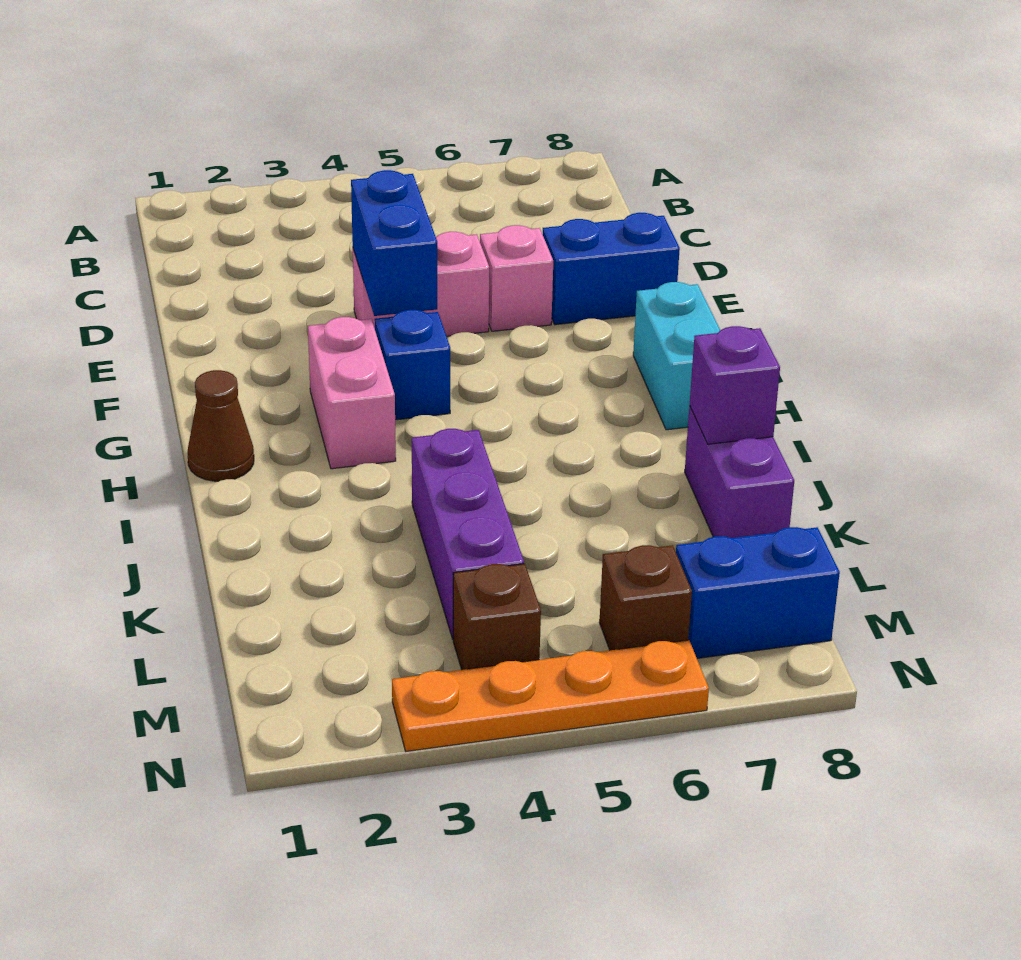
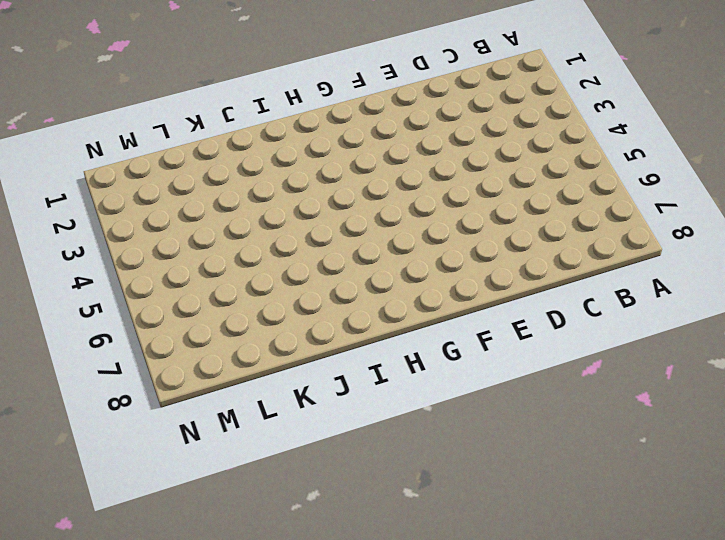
none -> pink brick E4:E5 level 1
none -> pink brick E6 level 1
none -> blue brick E7:E8 level 1

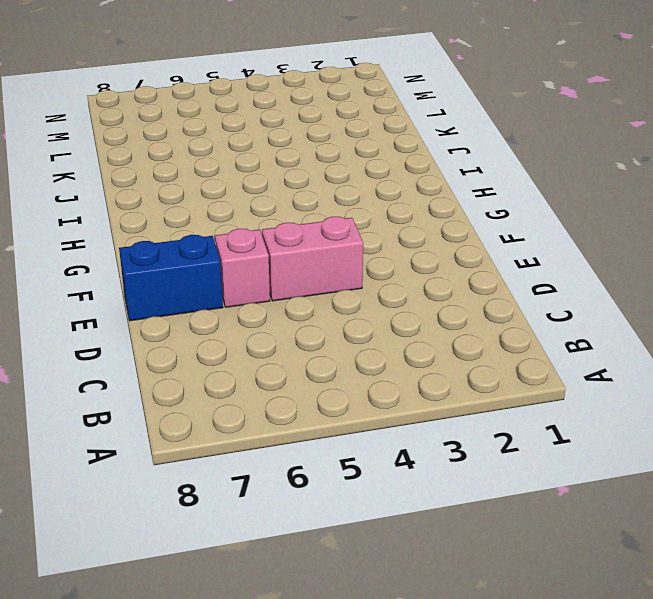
none -> pink brick G3:H3 level 1
none -> blue brick G4 level 1
none -> cyan brick G8:H8 level 1

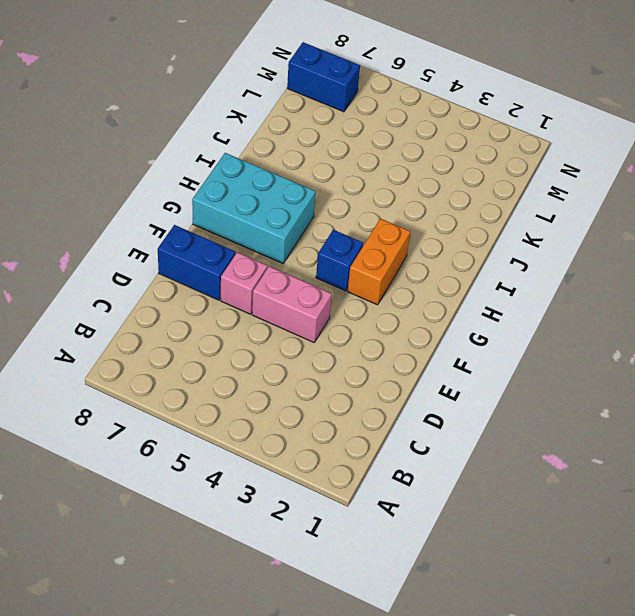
orange brick G3:H3 level 1 -> pink brick G3:H3 level 1
cyan brick G6:H8 level 1 -> cyan brick G8:H8 level 1
none -> brown cone H1 level 1
none -> purple brick J4:L4 level 1
none -> purple brick J8:K8 level 1

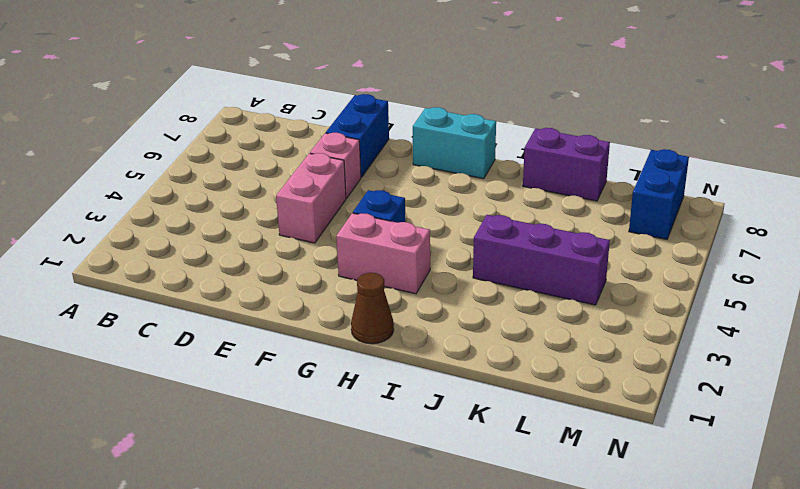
none -> brown brick M4 level 1
none -> brown brick M6 level 1
none -> orange plate N3:N6 level 1

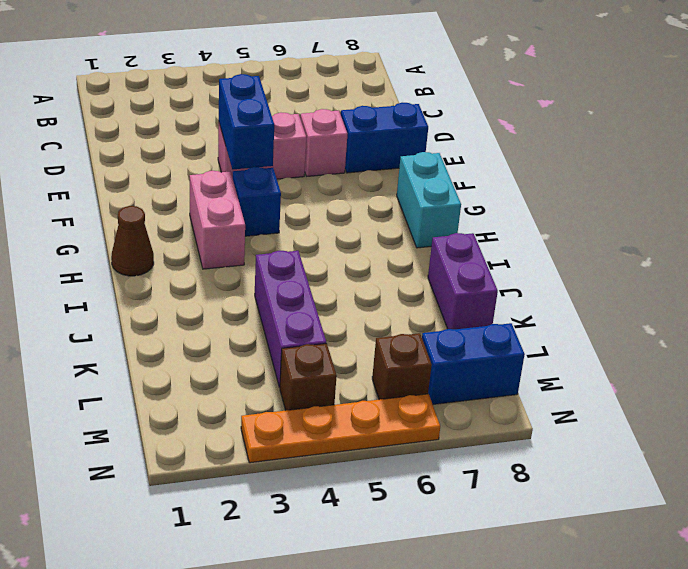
none -> purple brick J8 level 2

